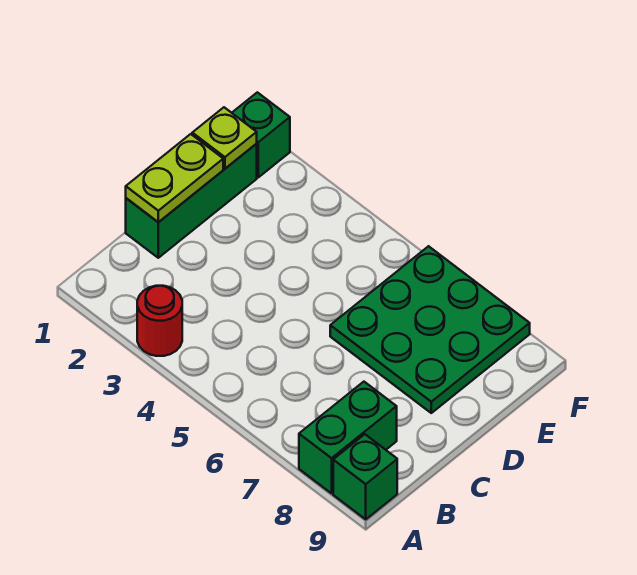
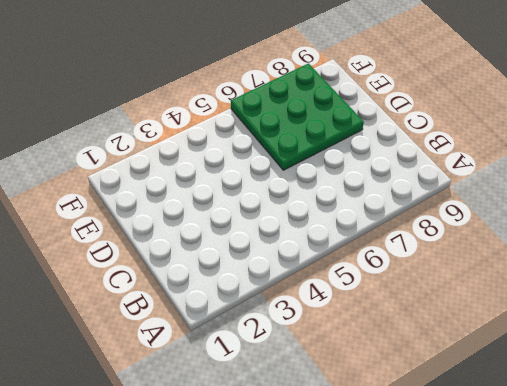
none -> red round brick A3 level 1
none -> green brick A8:B8 level 1

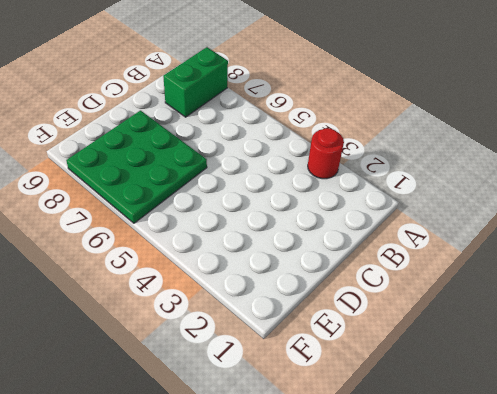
none -> green brick A9 level 1
none -> green brick C1:E1 level 1

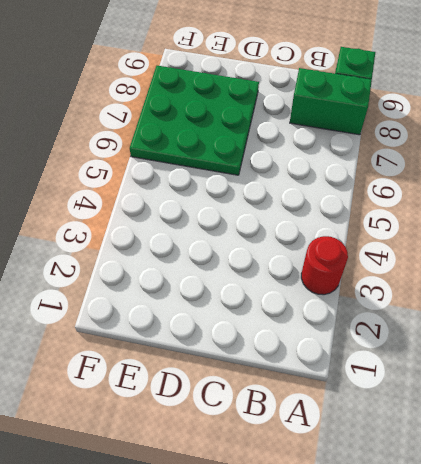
none -> green brick C1:E1 level 1
none -> green brick F1 level 1

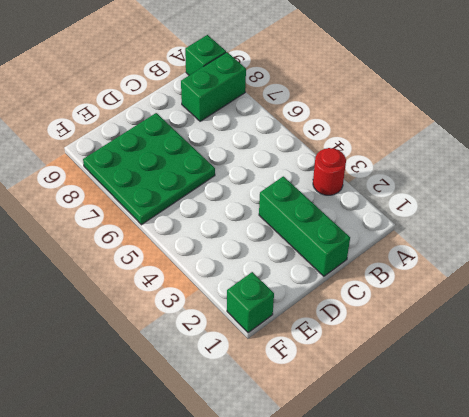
green brick C1:C3 level 1 -> green brick C1:E1 level 1
none -> lime plate C1:D1 level 2
none -> lime plate E1 level 2

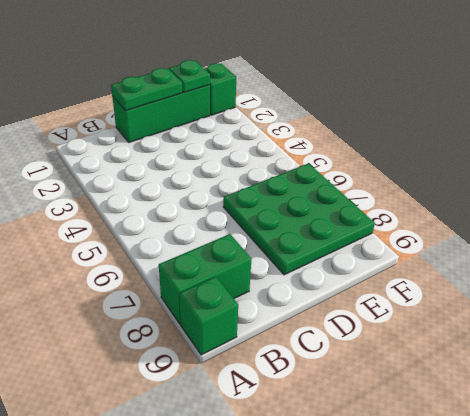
green plate C1:D1 level 2 -> lime plate C1:D1 level 2
green plate E1 level 2 -> lime plate E1 level 2
none -> red round brick A3 level 1

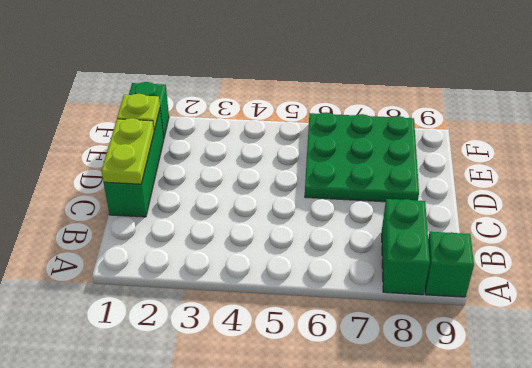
none -> red round brick A3 level 1

